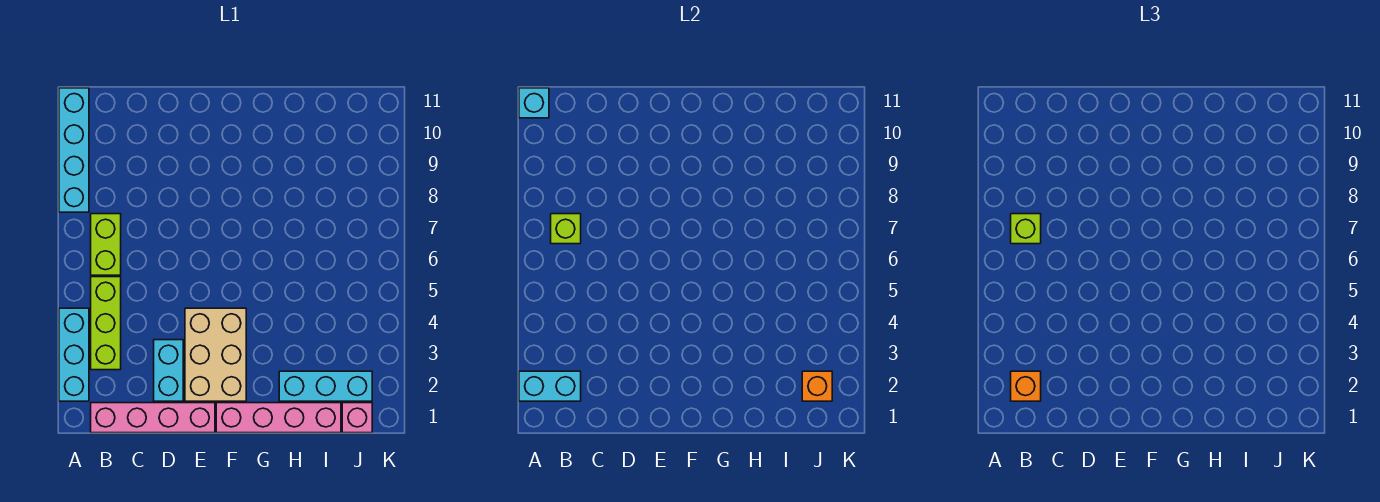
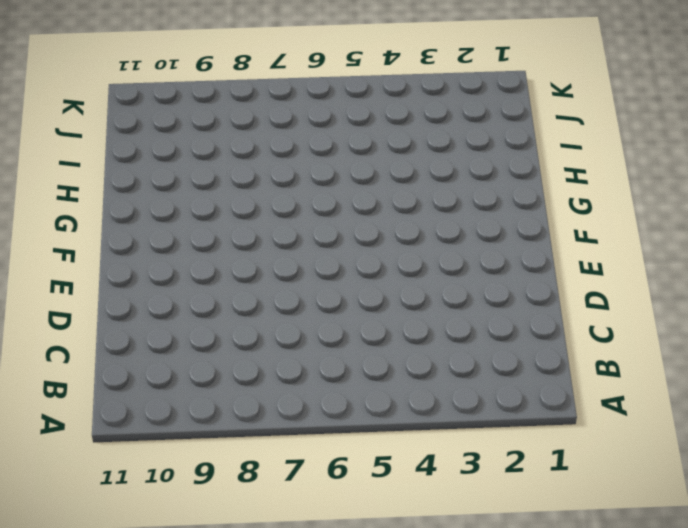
none -> cyan brick A2:A4 level 1
none -> cyan brick A8:A11 level 1
none -> pink brick B1:E1 level 1

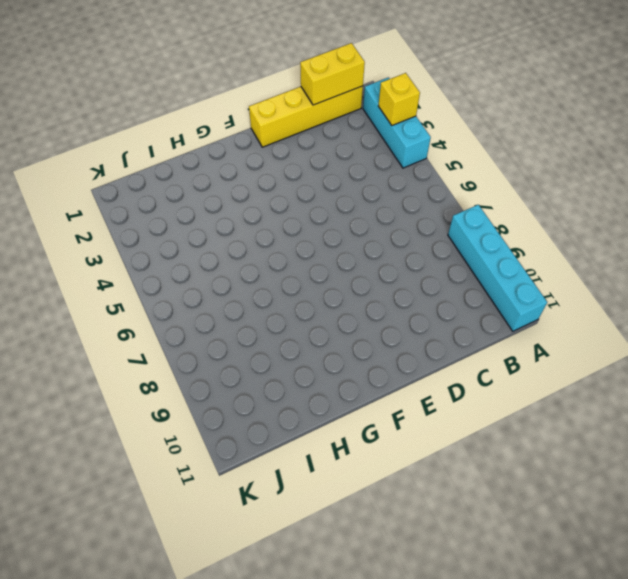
yellow brick A3 level 2 -> none
yellow brick B1:E1 level 1 -> pink brick B1:E1 level 1
yellow brick B1:C1 level 2 -> none
none -> lime brick B3:B5 level 1
none -> lime brick B6:B7 level 1
none -> cyan brick D2:D3 level 1

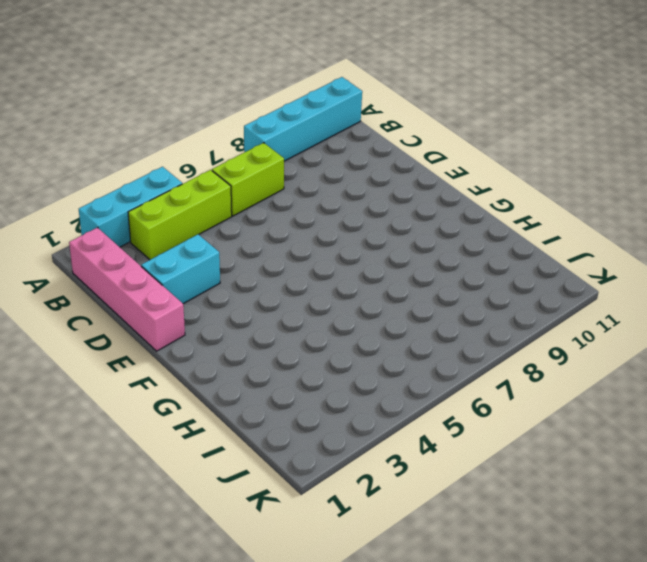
none -> tan brick E2:F4 level 1
none -> pink brick F1:I1 level 1
none -> cyan brick H2:J2 level 1

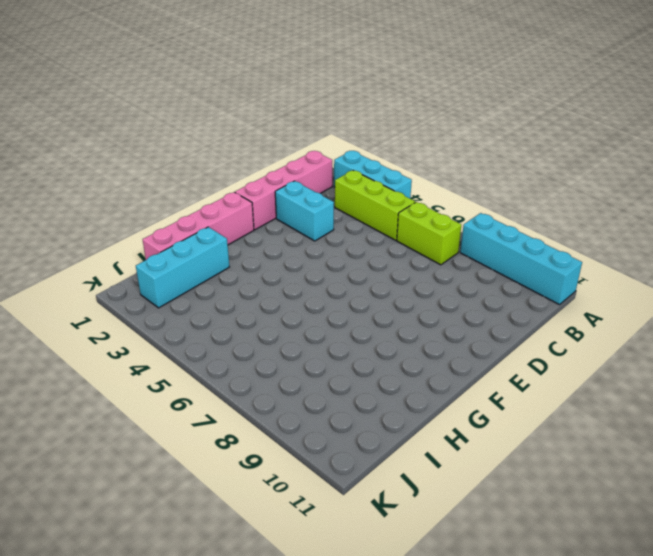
none -> tan brick E2:F4 level 1
none -> pink brick J1 level 1
none -> cyan brick A2:B2 level 2

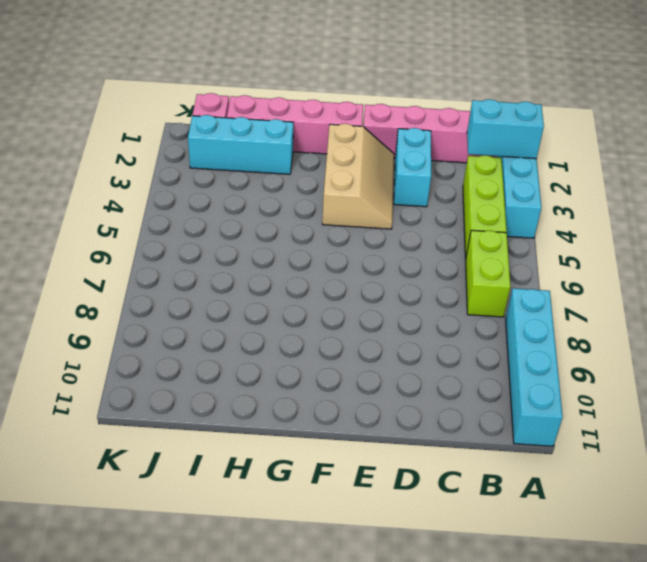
tan slope E2:F4 level 1 top F -> tan brick E2:F4 level 1
none -> cyan brick A11 level 2
none -> lime brick B7 level 2
none -> orange brick J2 level 2

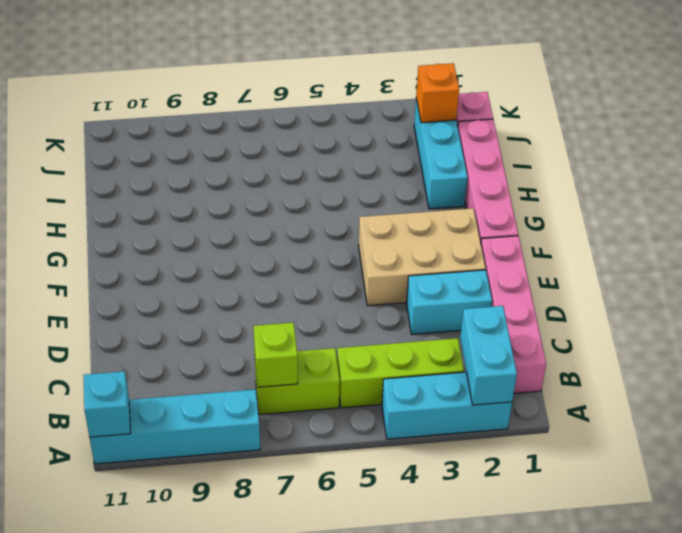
none -> orange brick B2 level 3
none -> lime brick B7 level 3

